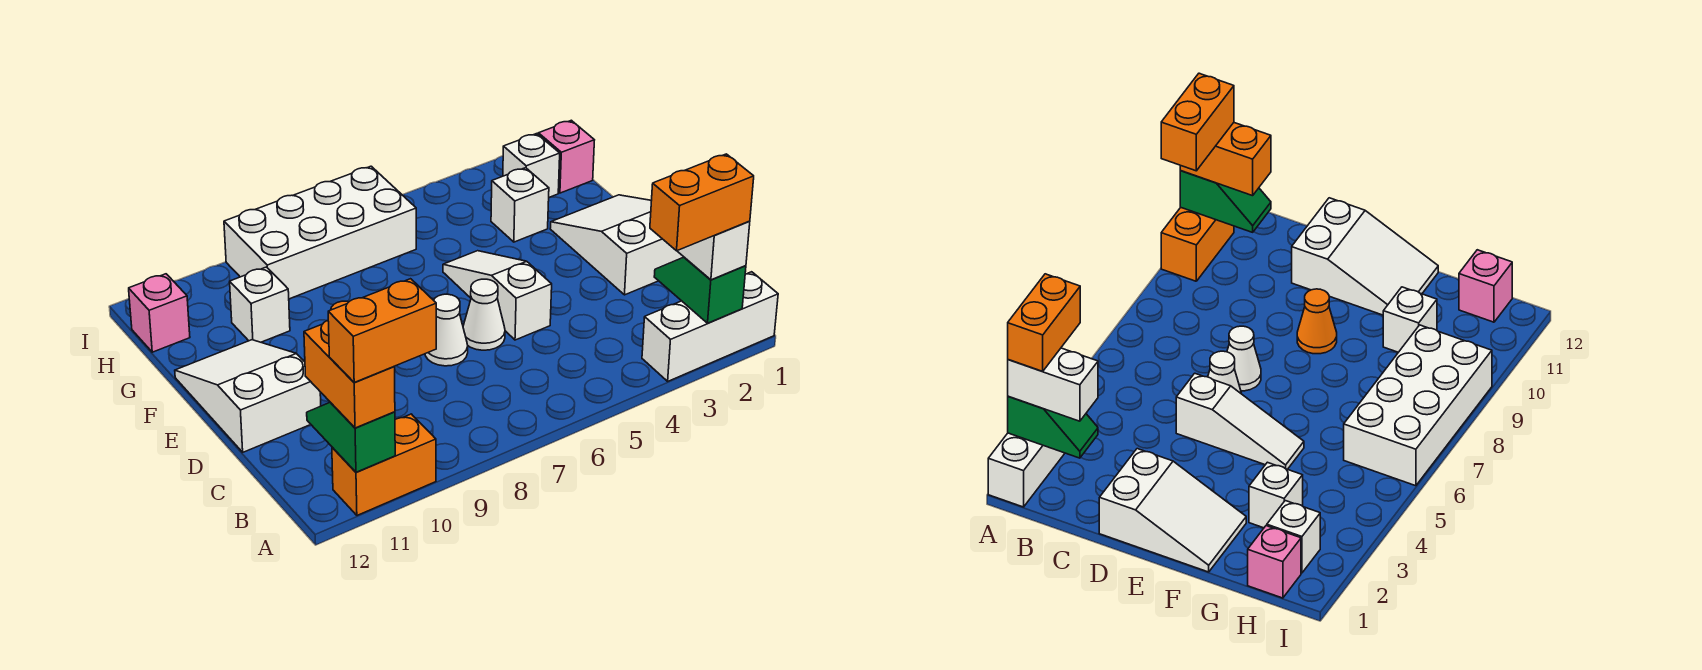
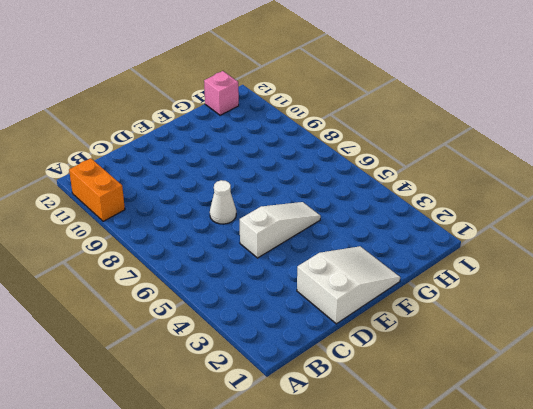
none -> white brick A1:A3 level 1
none -> white cone D6 level 1
none -> white slope D11:F12 level 1 top D

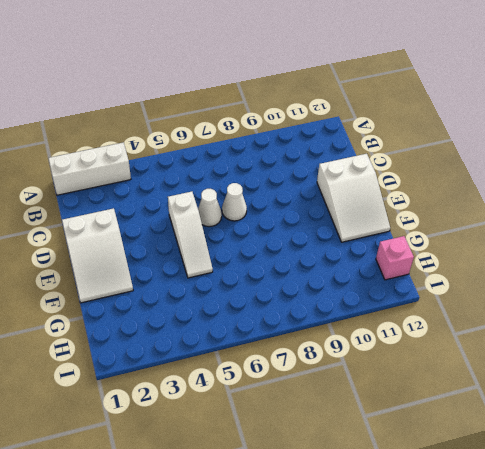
none -> orange brick A10:A11 level 1
none -> orange cone E9 level 1
none -> white brick G3 level 1

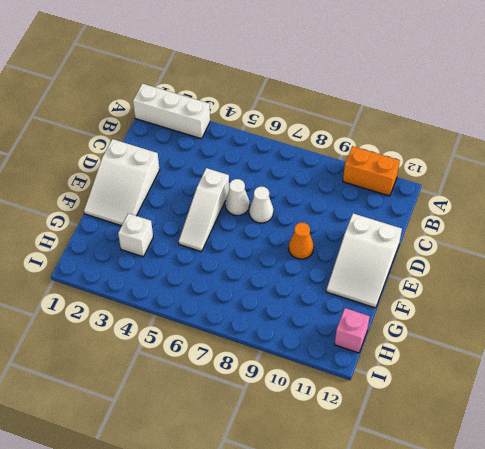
none -> white brick G10 level 1
none -> pink brick H1 level 1
none -> white brick H2 level 1

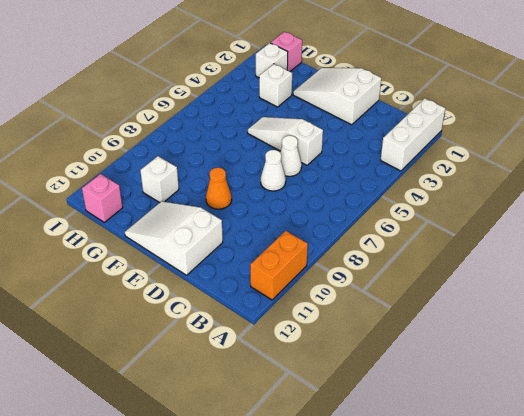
none -> white brick H6:I9 level 1
none -> green slope A2:B2 level 2 top A
none -> green slope A11:B11 level 2 top A

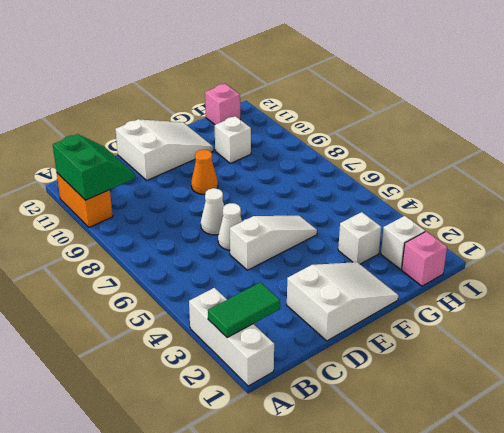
green tile A2:B2 level 2 -> green slope A2:B2 level 2 top A
green slope A10:B11 level 2 top A -> green slope A11:B11 level 2 top A
none -> white brick H6:I9 level 1
none -> white brick A2:B2 level 3
none -> orange brick A11:B11 level 3

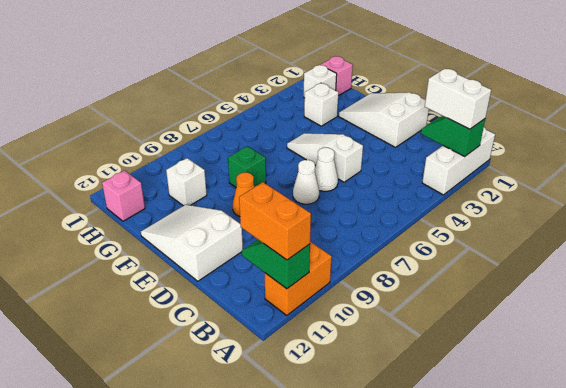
green brick F8 level 1 -> none
none -> white brick H6:I9 level 1
none -> orange brick A2:A3 level 4
none -> orange brick A10:A11 level 4

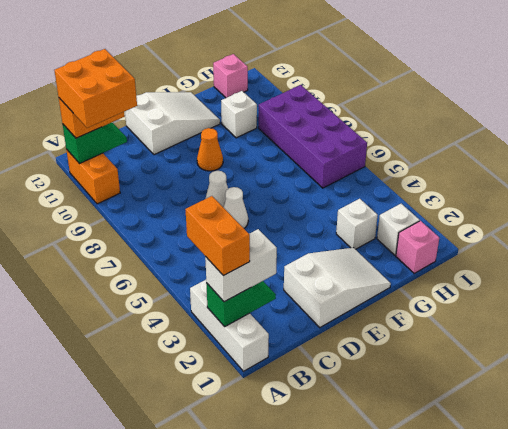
orange brick A10:B11 level 4 -> orange brick A10:A11 level 4
purple brick H6:I9 level 1 -> white brick H6:I9 level 1
none -> white slope D5:F5 level 1 top D

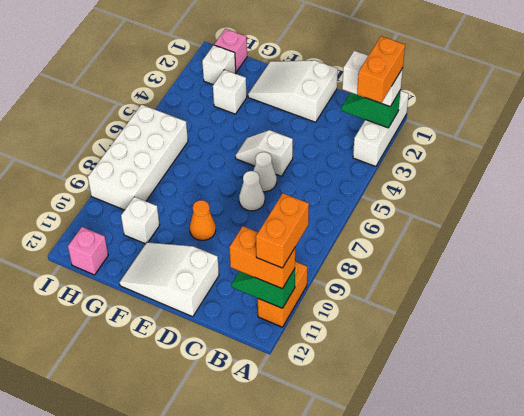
white slope D5:E5 level 1 top D -> white slope D5:F5 level 1 top D

